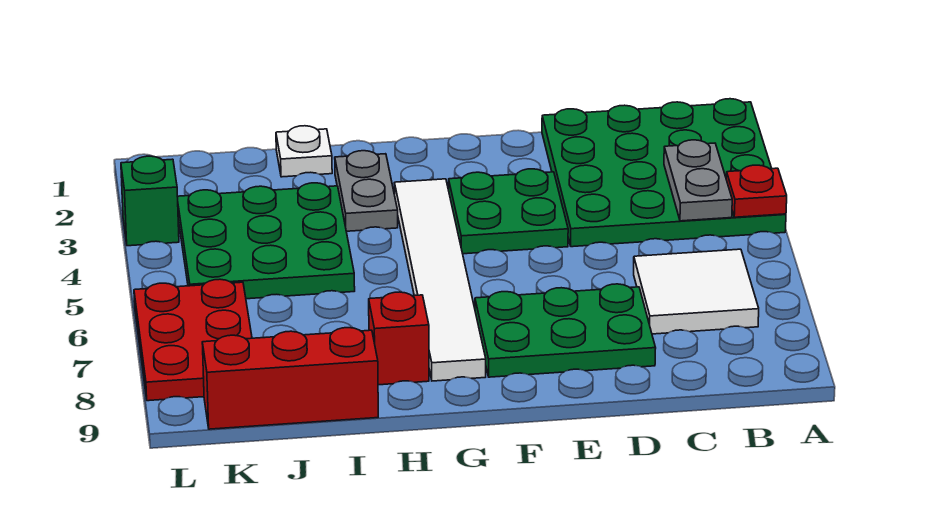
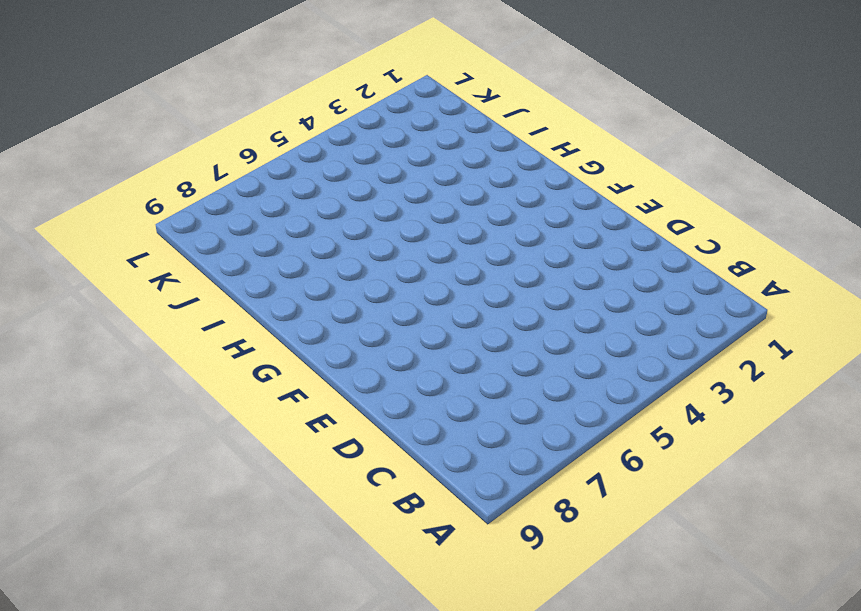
none -> green plate A1:D4 level 1
none -> white tile B6:C7 level 1
none -> green plate D7:F8 level 1

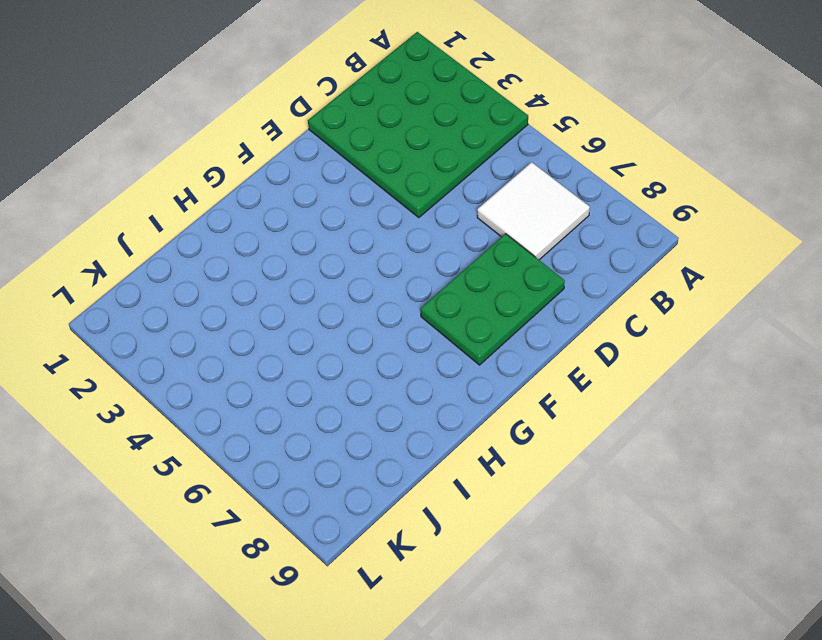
none -> green plate E3:F4 level 1
none -> white tile G3:G8 level 1
none -> grey plate H2:H3 level 1

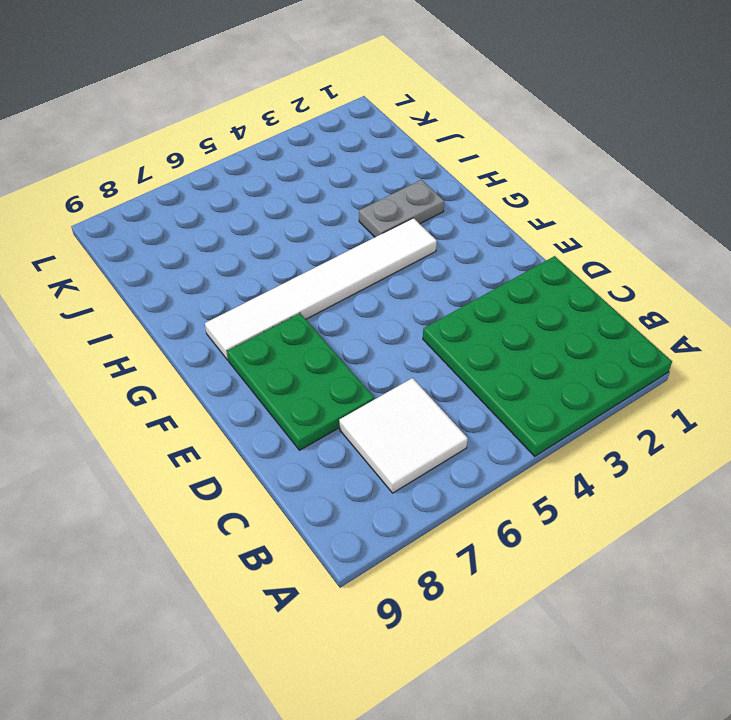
none -> green plate E3:F4 level 1
none -> red brick H8 level 1
none -> white plate I1 level 1

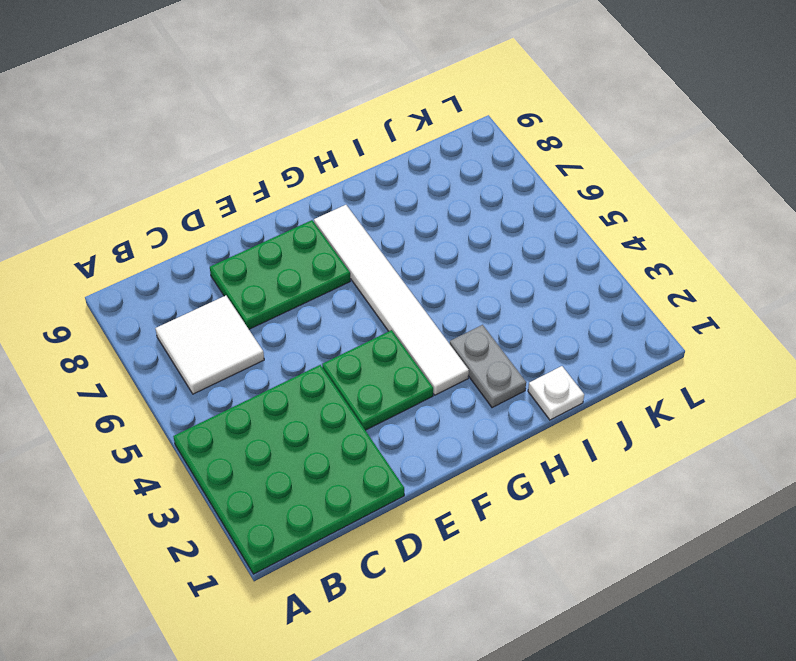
none -> red brick H8 level 1
none -> green plate I3:K5 level 1
none -> red brick I9:K9 level 1

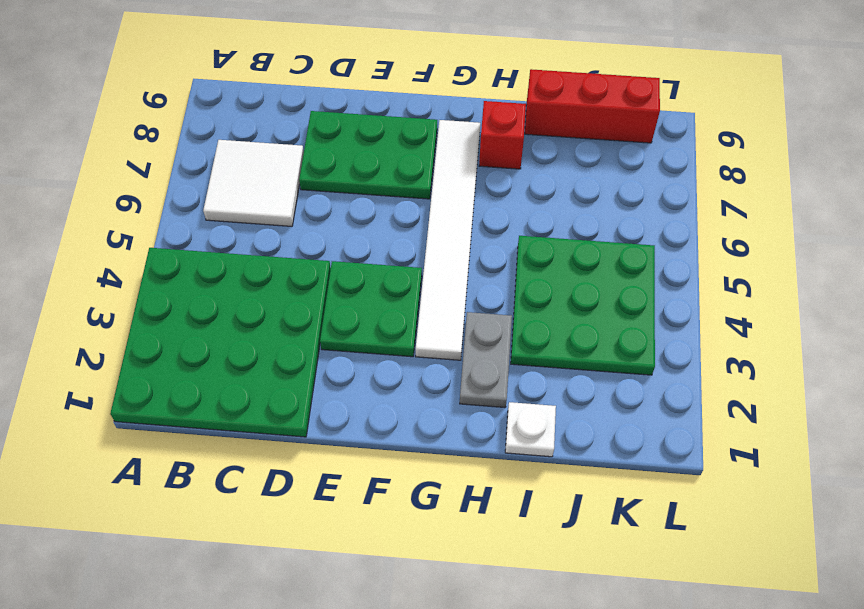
none -> red plate K6:L8 level 1
none -> green brick L3 level 1
none -> red plate A4 level 2

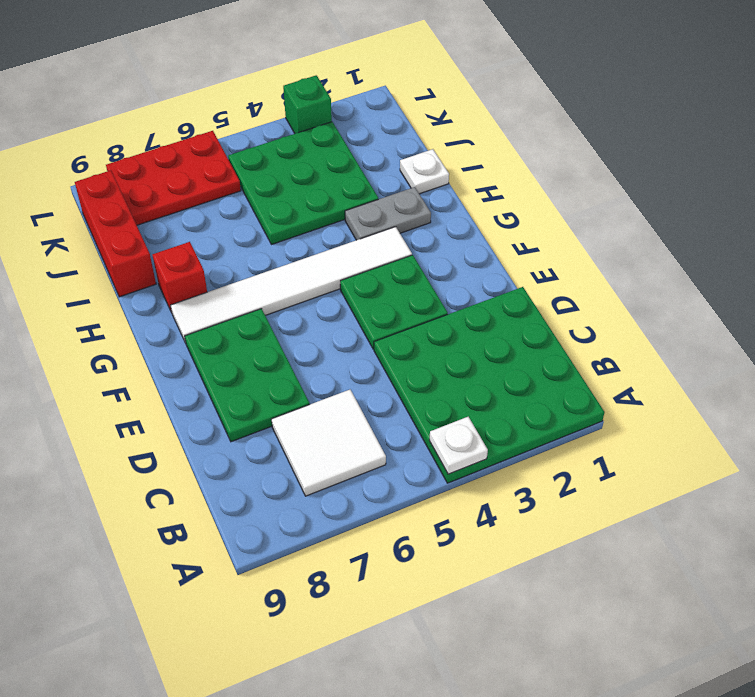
white plate A4 level 2 -> red plate A4 level 2
none -> grey plate B3:B4 level 2

